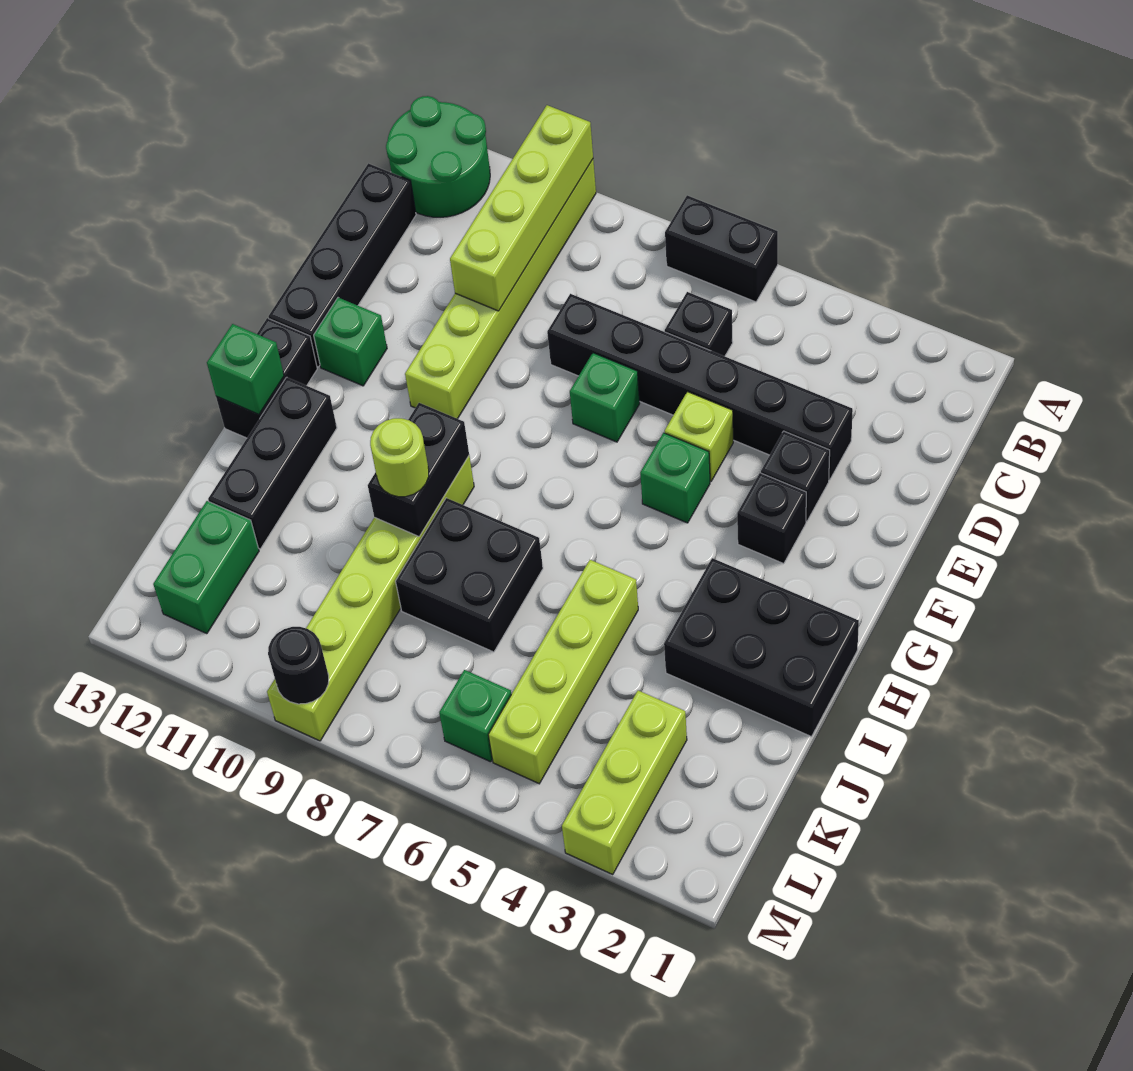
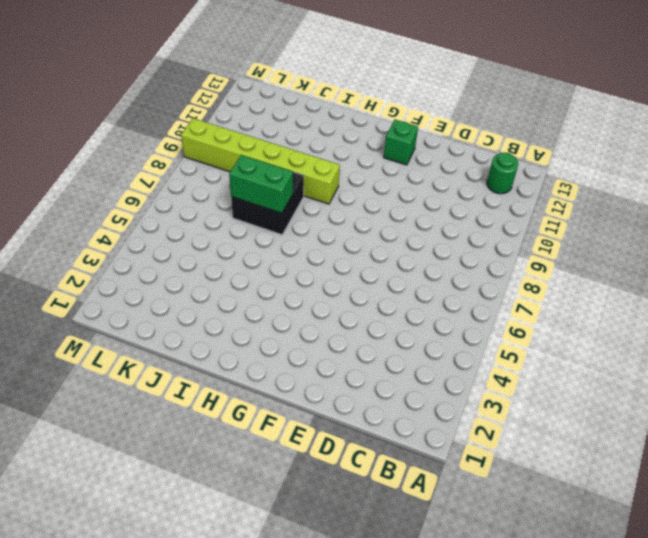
green round brick B12 level 1 -> green round brick A12:B13 level 1
green brick I7:J7 level 2 -> green brick K12:L12 level 1
none -> black brick A6:A7 level 1
none -> lime brick A10:F10 level 1
none -> black brick C6 level 1

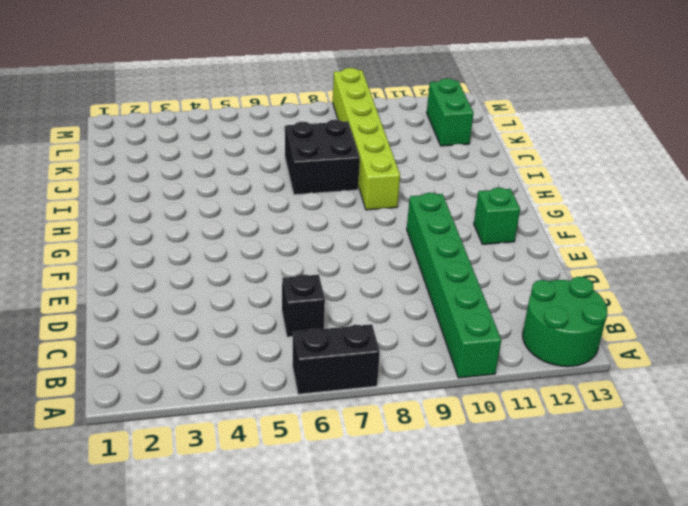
green brick A10:F10 level 1 -> lime brick A10:F10 level 1
none -> black brick C13:F13 level 1
none -> black brick D3:D8 level 1
none -> black brick E3 level 1

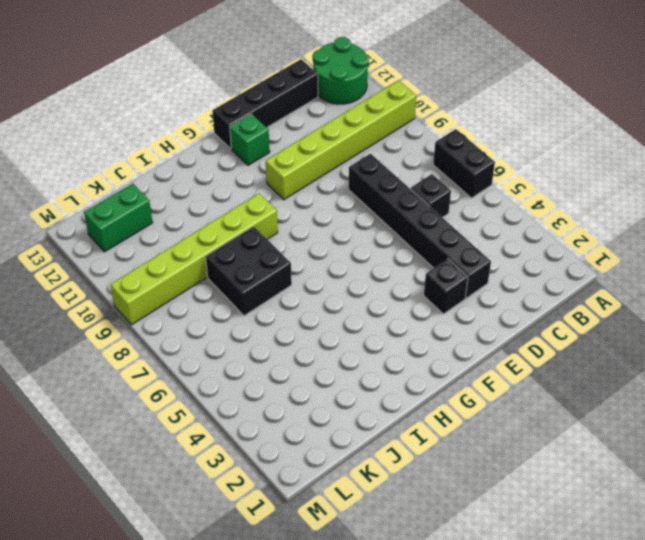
none -> lime brick E5 level 1
none -> green brick E7 level 1
none -> black brick F3 level 1

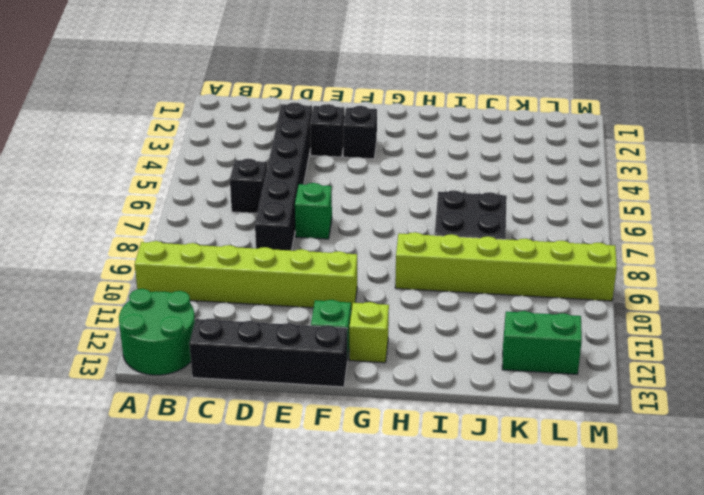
lime brick G12 level 1 -> lime brick E5 level 1
none -> black brick A6:A7 level 1
none -> green brick F5 level 1
none -> black brick G13:H13 level 1

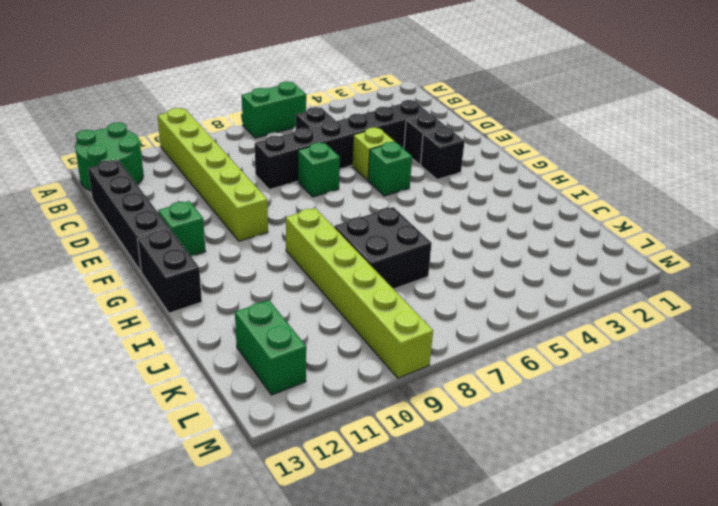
green brick A6:A7 level 1 -> black brick A6:A7 level 1
none -> black brick H1:I3 level 1
none -> black brick H12:J12 level 1
none -> lime brick I5:L5 level 1

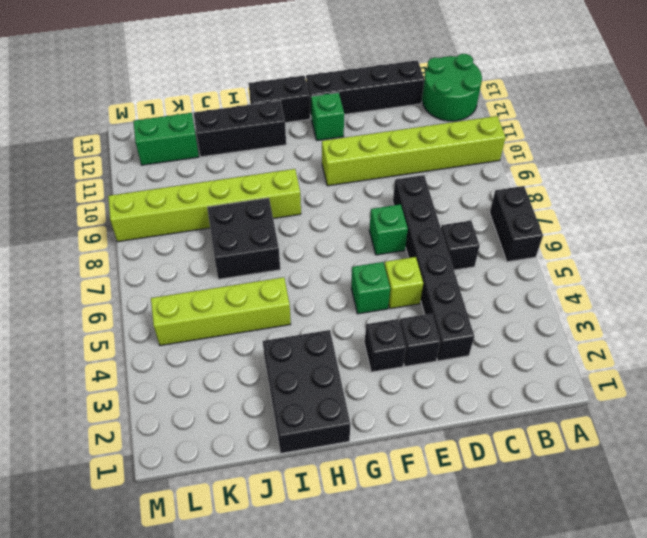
none -> lime brick K3:M3 level 1
none -> green brick L6 level 1
none -> lime brick A10:D10 level 2

